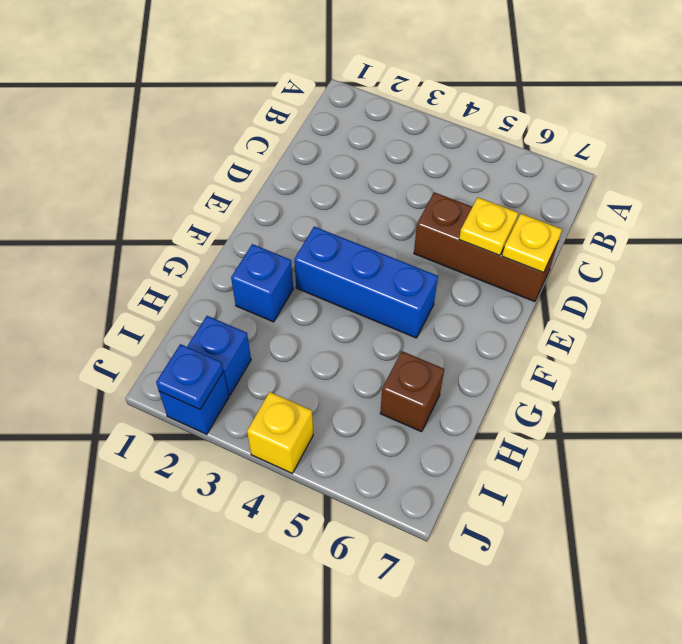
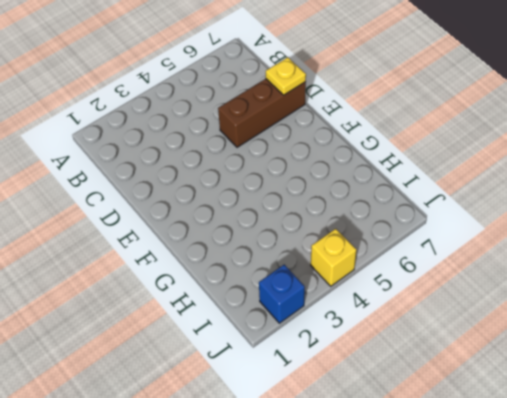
none -> blue brick F3:F5 level 1
none -> blue brick G2 level 1

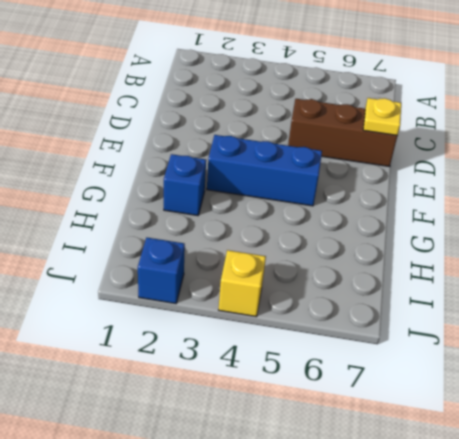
none -> brown brick H6 level 1
none -> blue brick I2 level 1

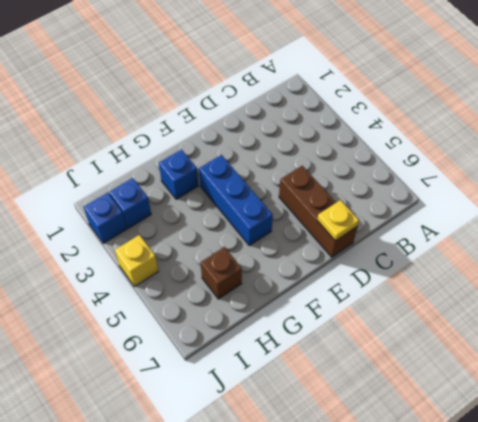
none -> yellow plate D6 level 2
none -> blue plate J2 level 2

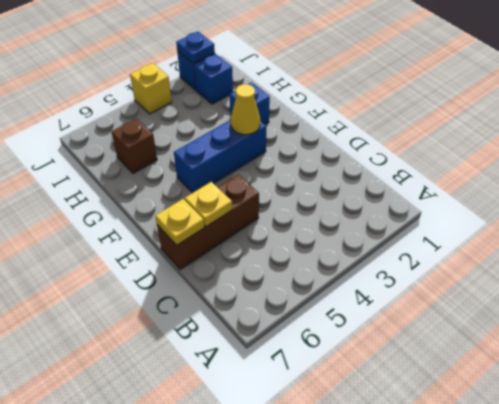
yellow cone F3 level 2 -> none

